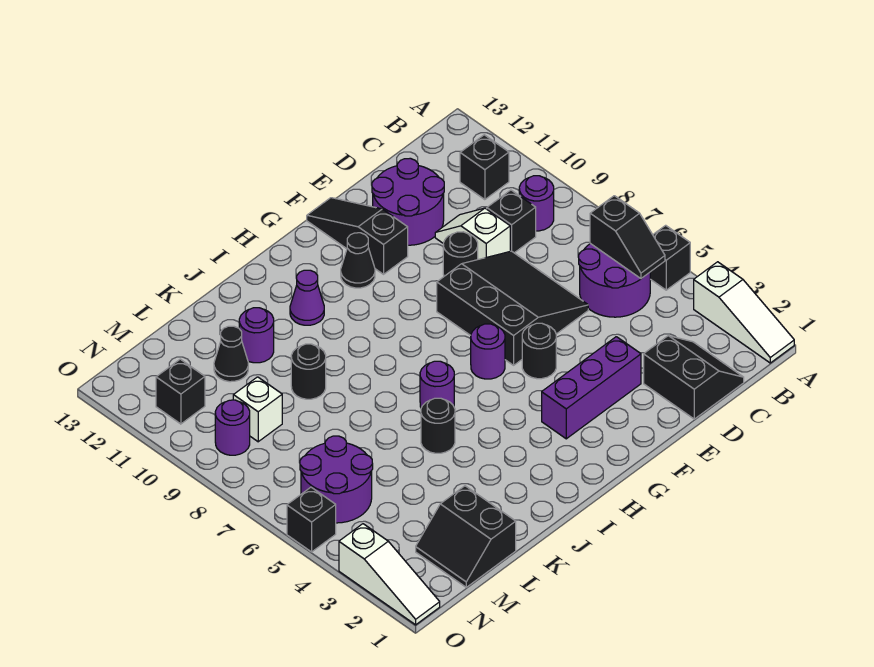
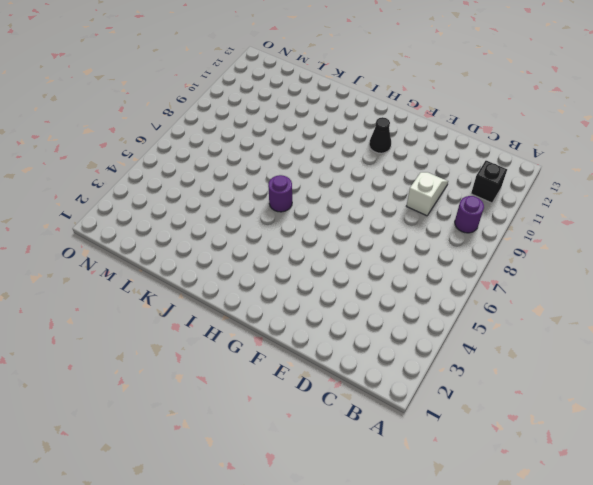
none -> white slope A1:A3 level 1 top 3
none -> black brick A5 level 1
none -> purple round brick B5:C6 level 1
none -> black slope C1:D2 level 1 top D

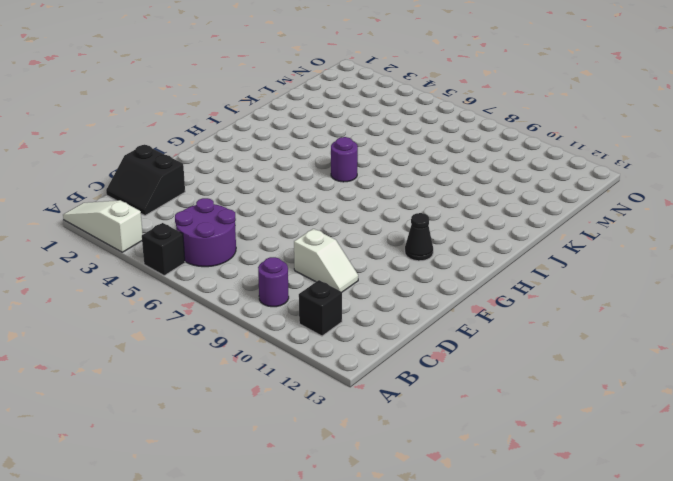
none -> black brick C9 level 1
none -> black slope D6:F8 level 1 top F
none -> purple round brick D11:E12 level 1
none -> purple brick E3:G3 level 1

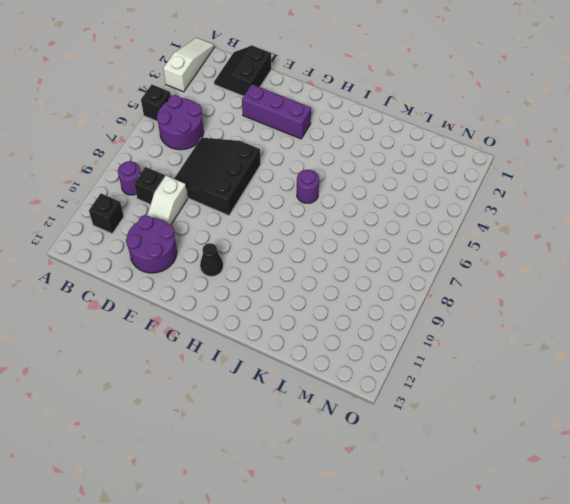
none -> black round brick E9 level 1
none -> black round brick F5 level 1
none -> black slope F11:F13 level 1 top 11
none -> purple round brick G6 level 1

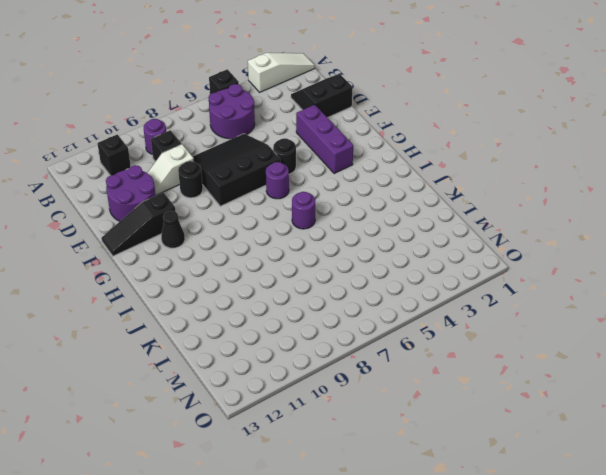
none -> purple cone I11 level 1
none -> black round brick J5 level 1
none -> black round brick K9 level 1
none -> purple round brick K11 level 1

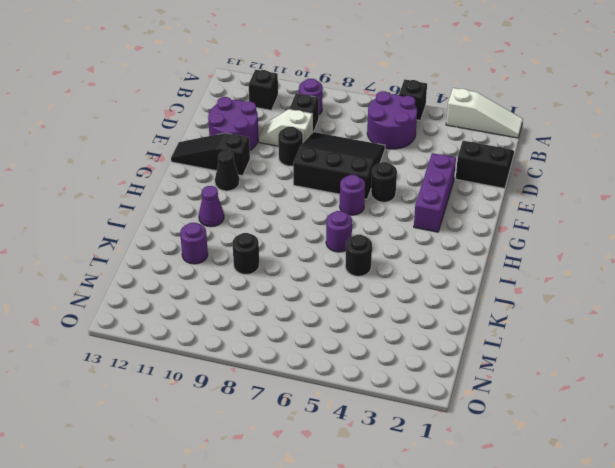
none -> black slope L1:M2 level 1 top L
none -> black cone L11 level 1
none -> purple round brick M5:N6 level 1
none -> white brick M9 level 1

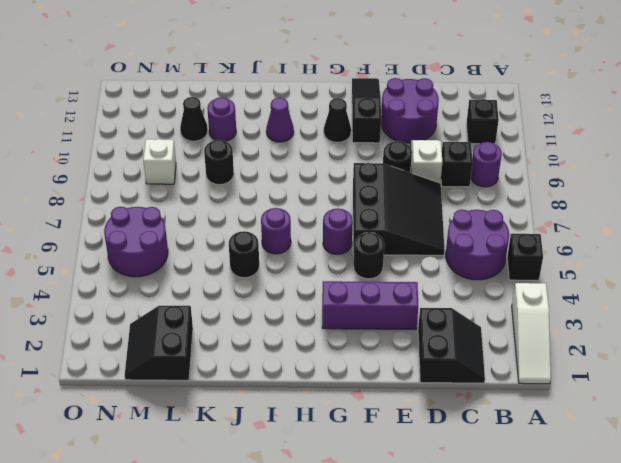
none -> purple round brick N9 level 1
none -> black brick N11 level 1
none -> white slope O1:O3 level 1 top 3
none -> black brick O5 level 1

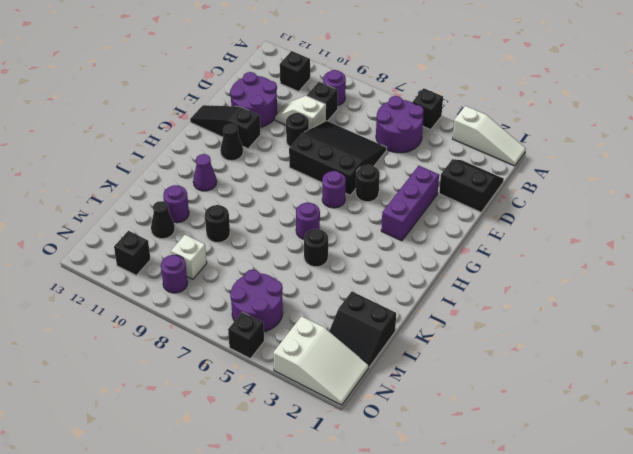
white slope N1:O3 level 1 top 3 -> white slope O1:O3 level 1 top 3
none -> black slope B5:B6 level 2 top 6

